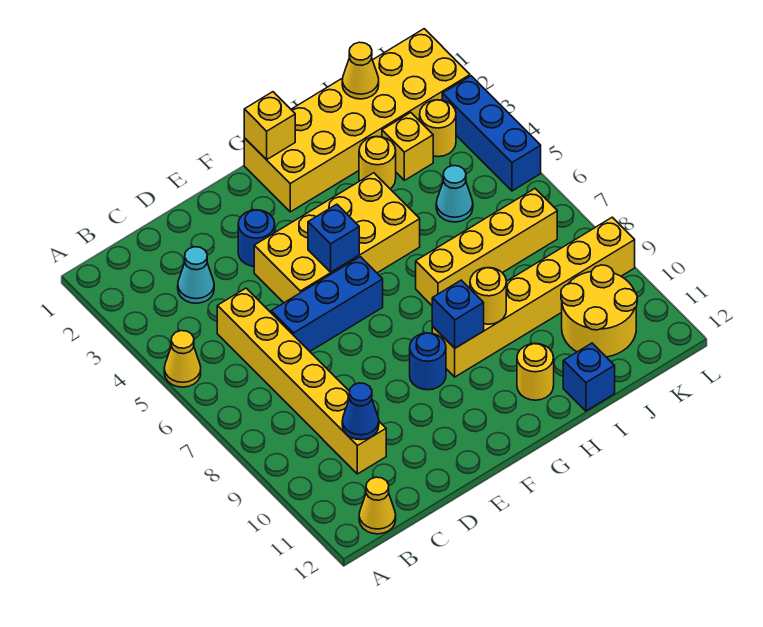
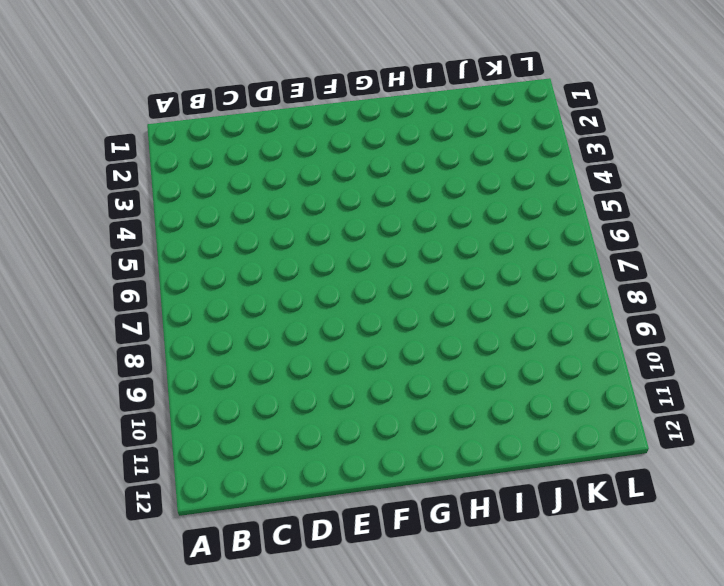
none -> yellow cone A5 level 1
none -> yellow cone B12 level 1
none -> cyan cone C3 level 1

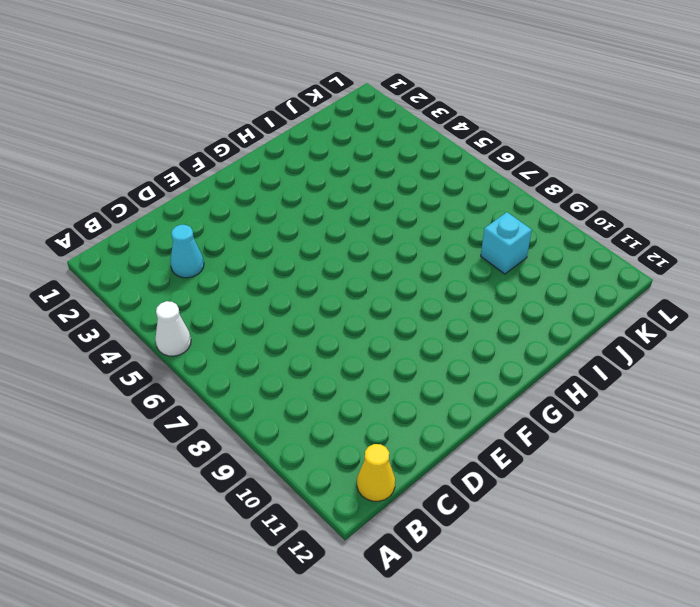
white cone A5 level 1 -> yellow cone A5 level 1
cyan brick J9 level 1 -> yellow brick G9:L9 level 1
none -> yellow brick C5:C10 level 1
none -> blue brick D6:F6 level 1
none -> blue round brick E3 level 1

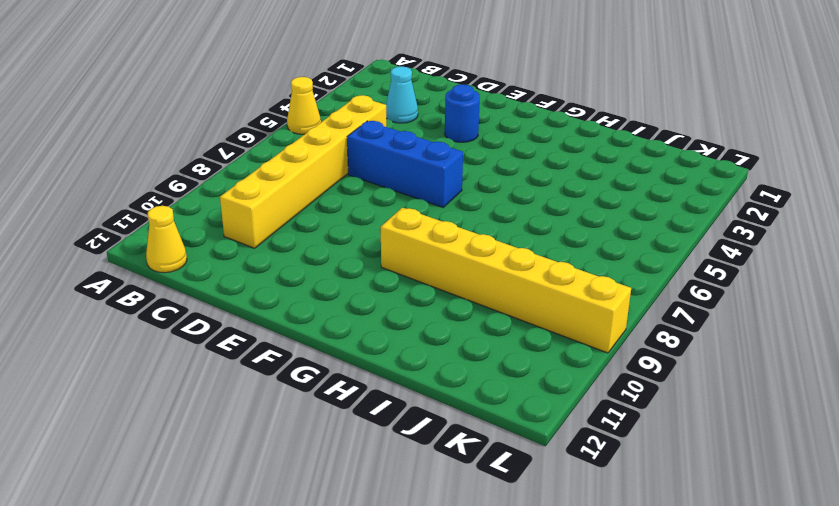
none -> yellow brick E4:H5 level 1
none -> blue round brick F9 level 1
none -> yellow brick G1:L2 level 1

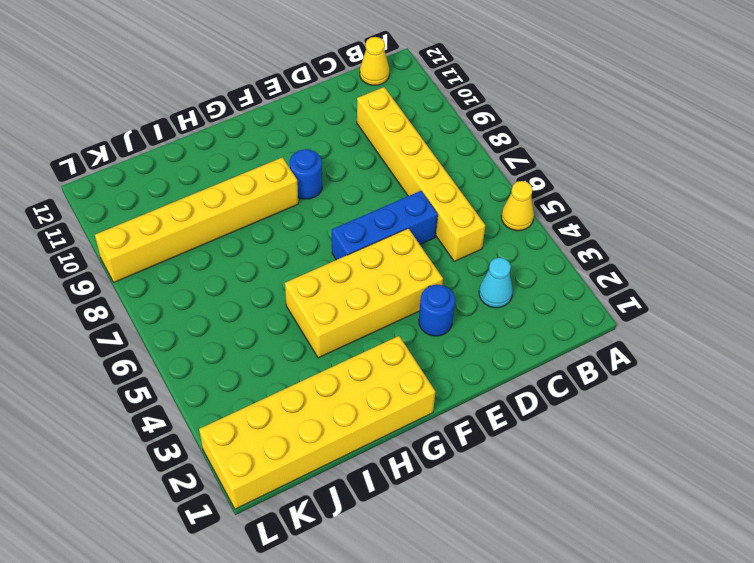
none -> yellow brick H7:K7 level 1
none -> yellow round brick H11 level 1
none -> yellow round brick I3 level 1

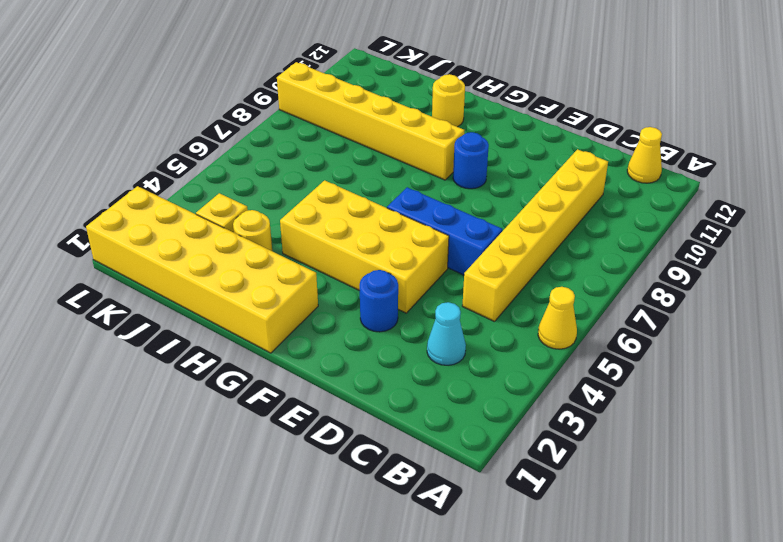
none -> yellow brick H7:K7 level 1
none -> blue brick I12 level 1
none -> cyan cone J5 level 1

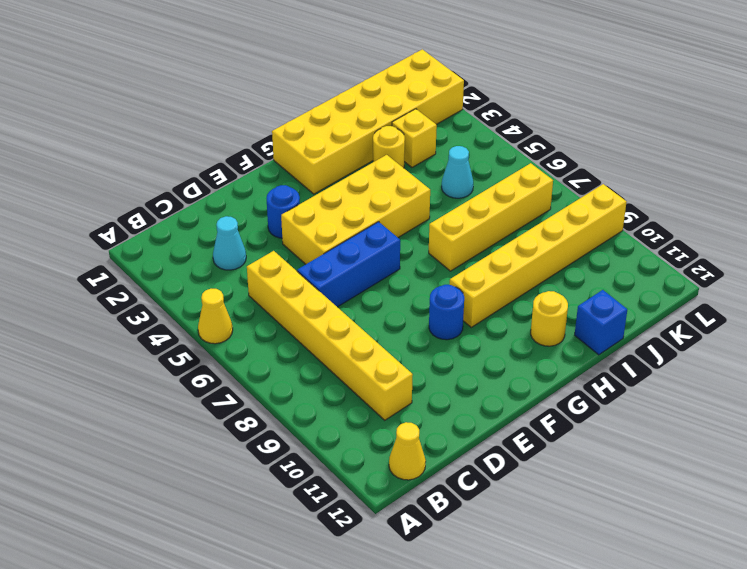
none -> yellow round brick J10:K11 level 1
none -> yellow round brick K3 level 1
none -> blue brick L3:L5 level 1

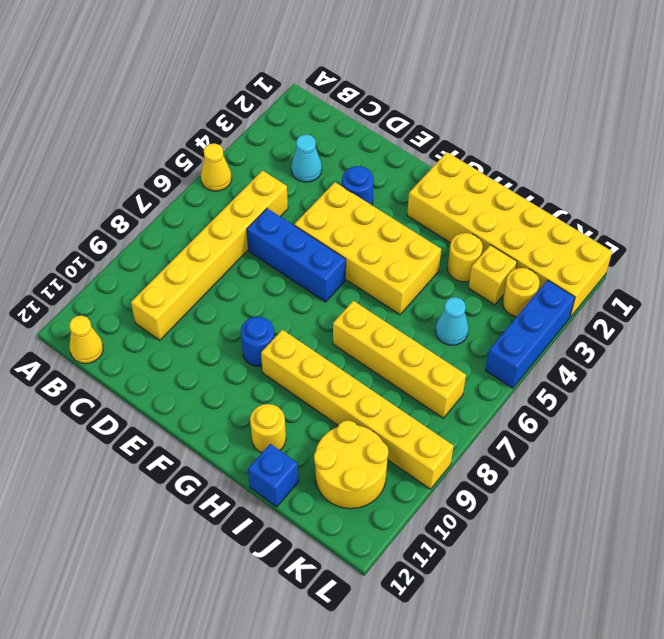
none -> blue cone C10 level 2
none -> blue brick F5 level 2
none -> yellow brick G1 level 2

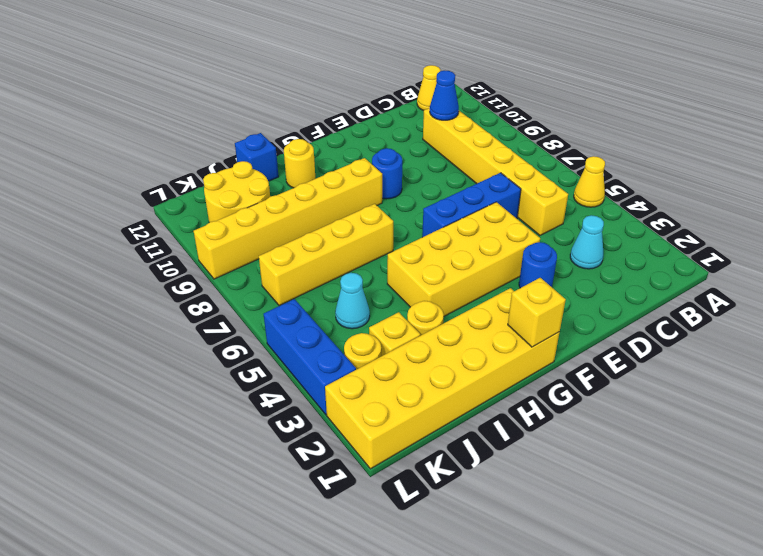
none -> blue brick F5 level 2
none -> blue brick G9 level 2
none -> yellow round brick H9 level 2

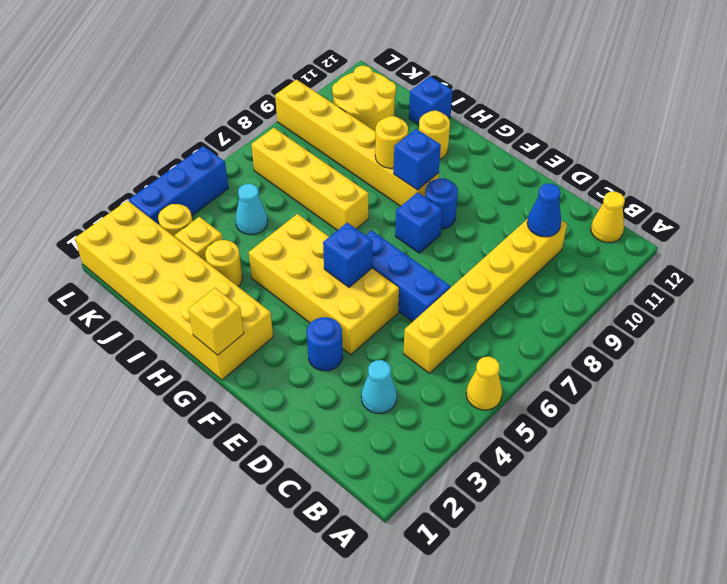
blue brick F8 level 1 -> none
none -> yellow cone J1 level 2

